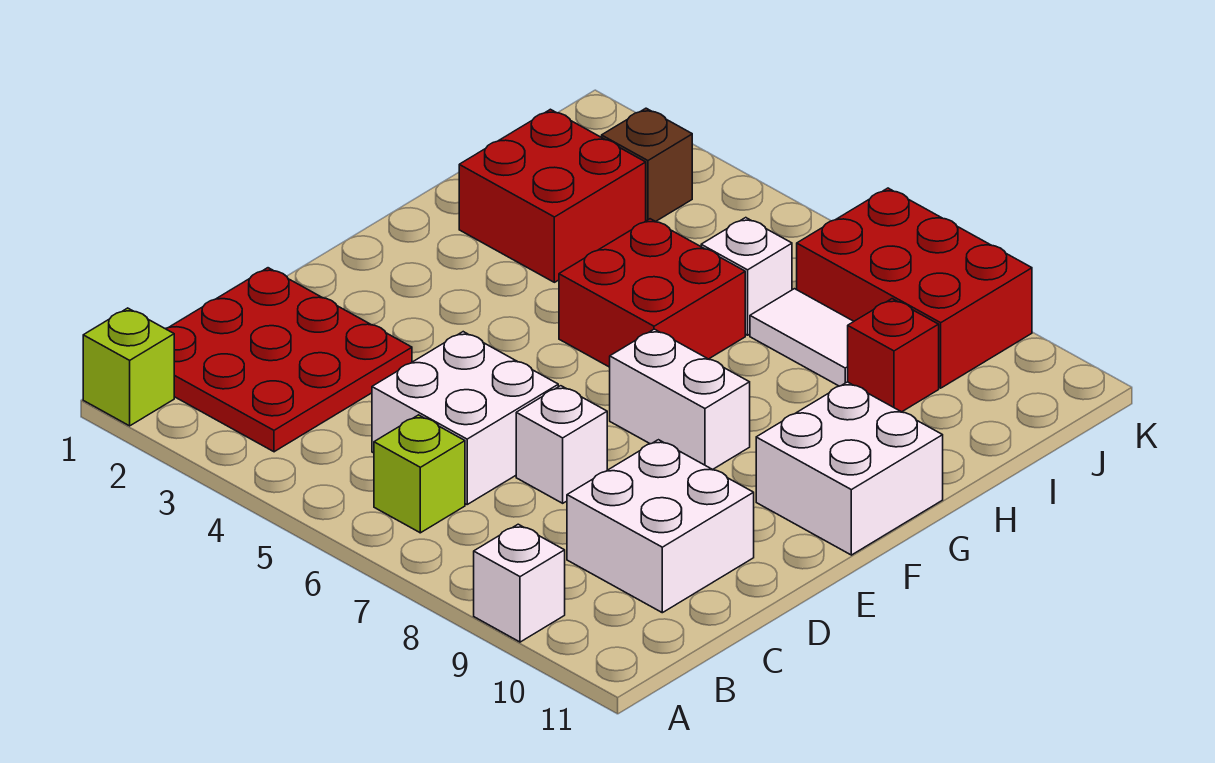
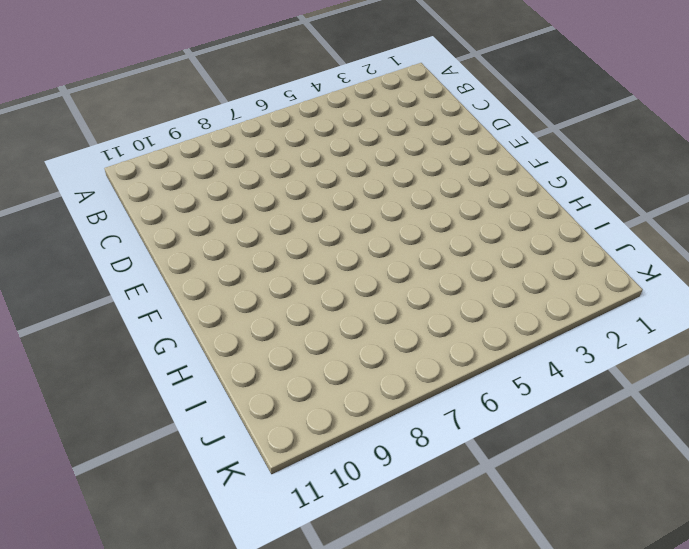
none -> lime brick A1 level 1
none -> white brick A9 level 1
none -> red plate B1:D3 level 1

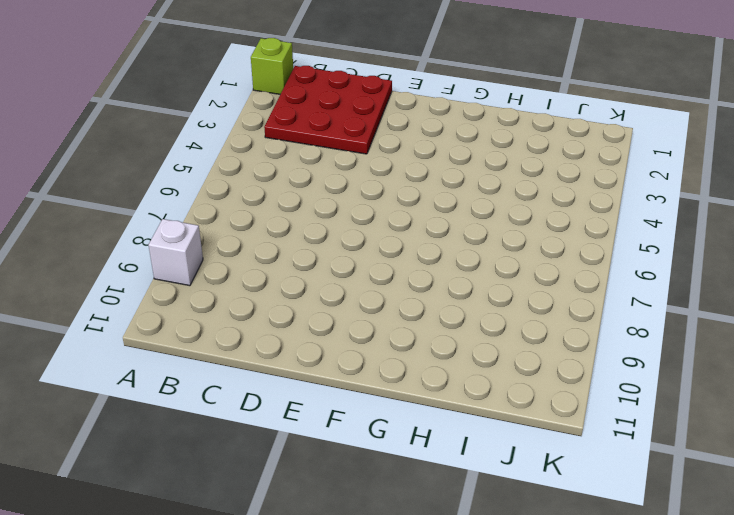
none -> lime brick B6 level 1
none -> white brick C5:D6 level 1
none -> white brick C9:D10 level 1

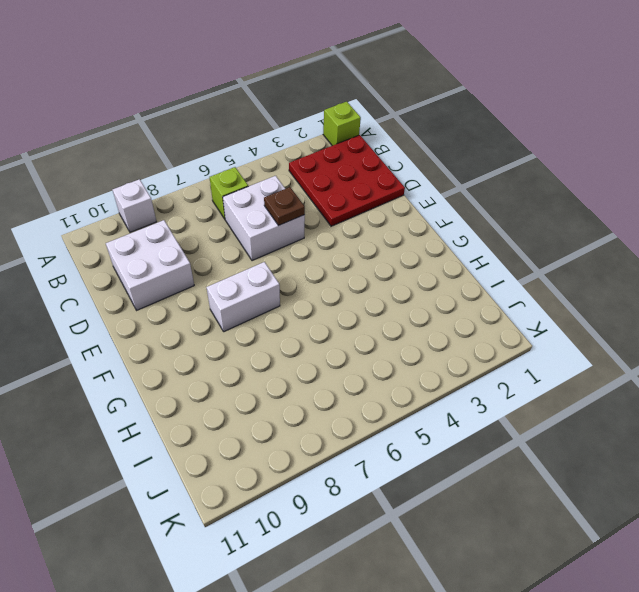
brown plate D5 level 2 -> none
none -> white brick D7 level 1
none -> white brick F10:G11 level 1
none -> red brick G5:H6 level 1

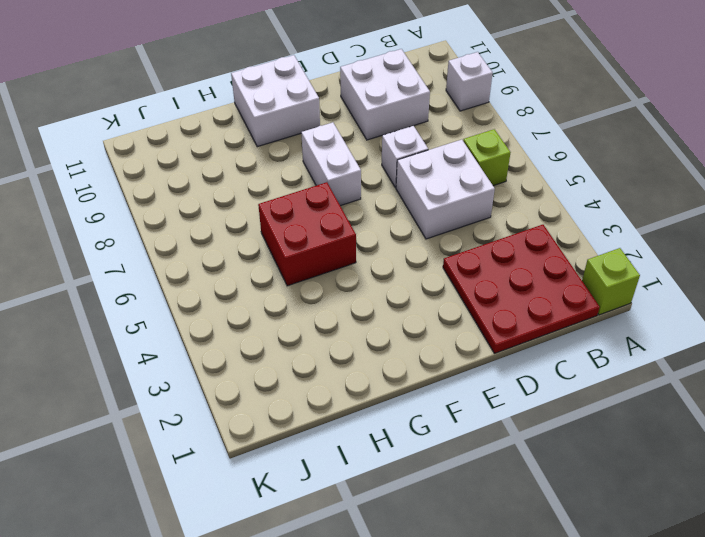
none -> red brick H2:I3 level 1
none -> white brick I6 level 1
none -> white tile I7:I8 level 1

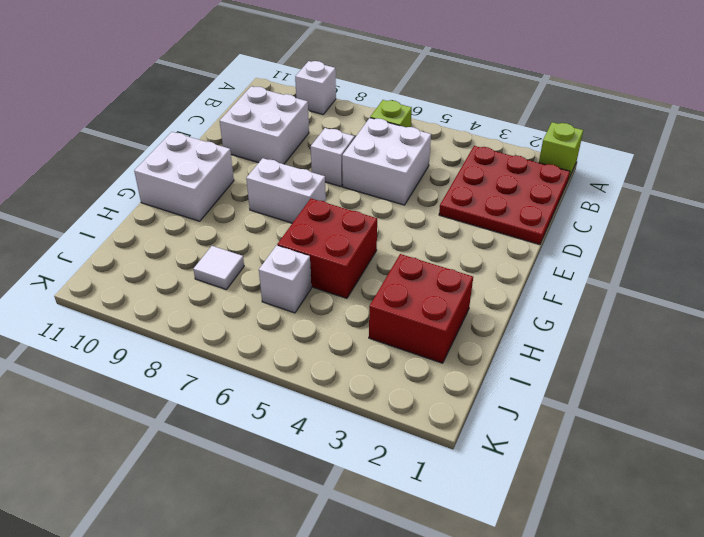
white tile I8 level 1 -> white tile I7:I8 level 1
none -> red brick I9 level 1
none -> brown brick J3 level 1
none -> red brick J7:K9 level 1

